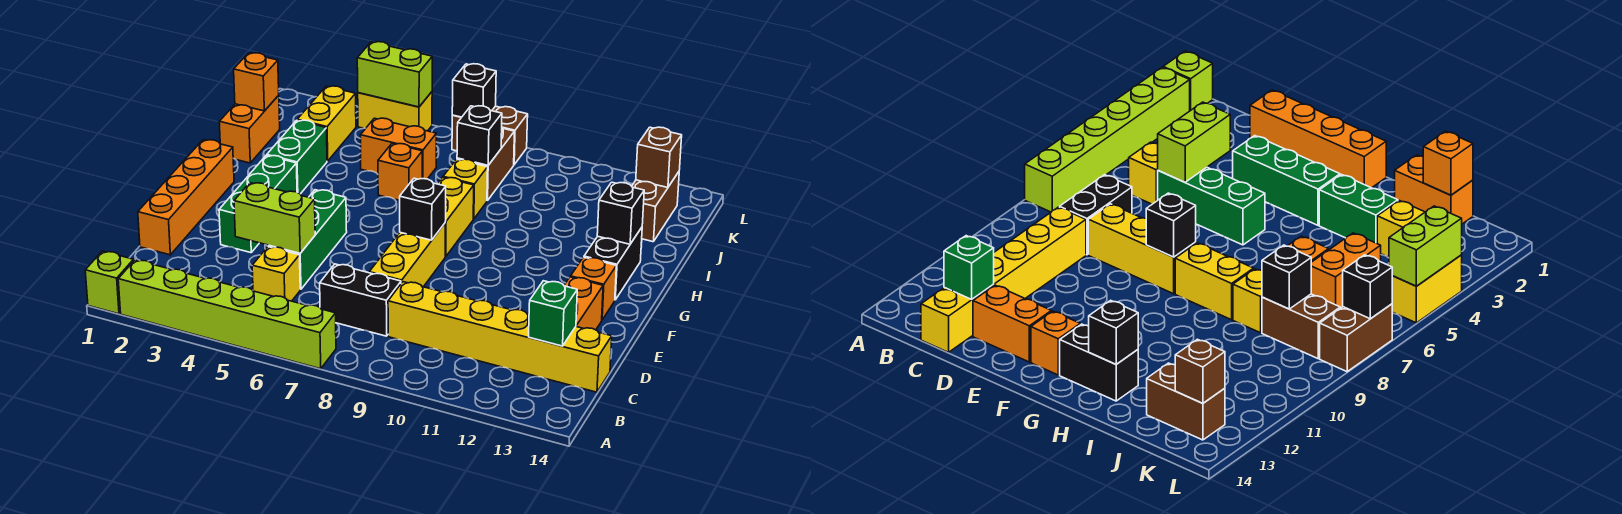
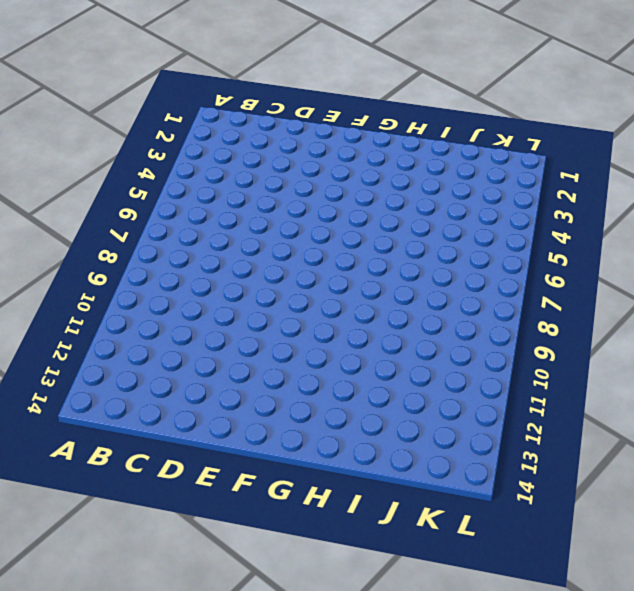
none -> lime brick A1 level 1
none -> lime brick A2:A7 level 1
none -> yellow brick C5 level 1
none -> black brick C7:C8 level 1

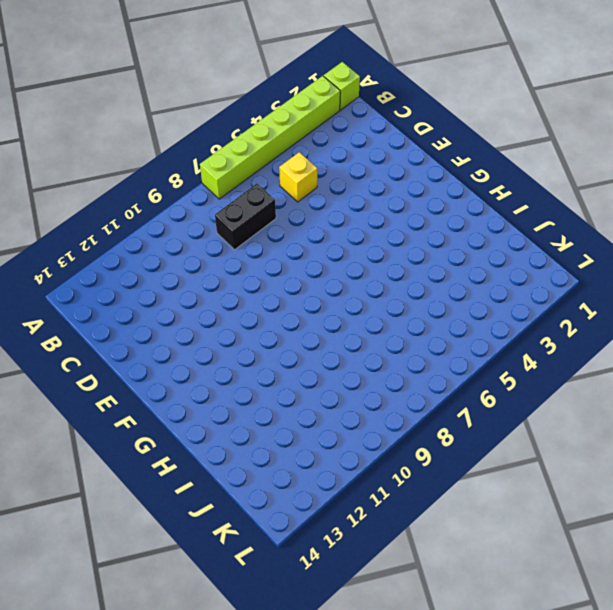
none -> yellow brick C9:C14 level 1
none -> orange brick D1:G1 level 1
none -> green brick D5:F5 level 1
none -> yellow brick D8:F8 level 1

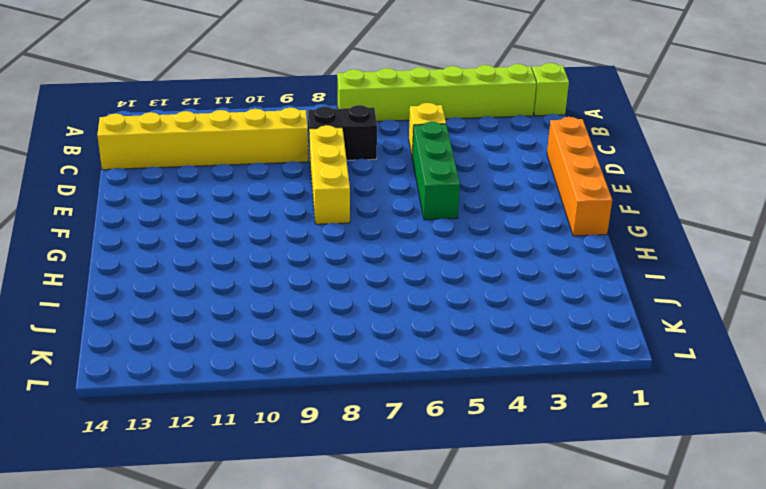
none -> orange brick D13:E13 level 1
none -> green brick E3:G3 level 1
none -> orange brick F13 level 1
none -> yellow brick G8:H8 level 1

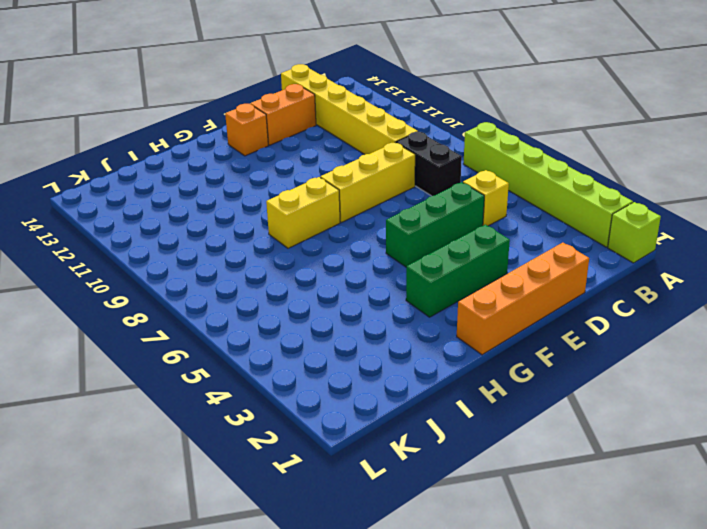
none -> black brick G13:H13 level 1
none -> green brick H3:I3 level 1
none -> orange brick I1:J1 level 1
none -> orange brick I6 level 1

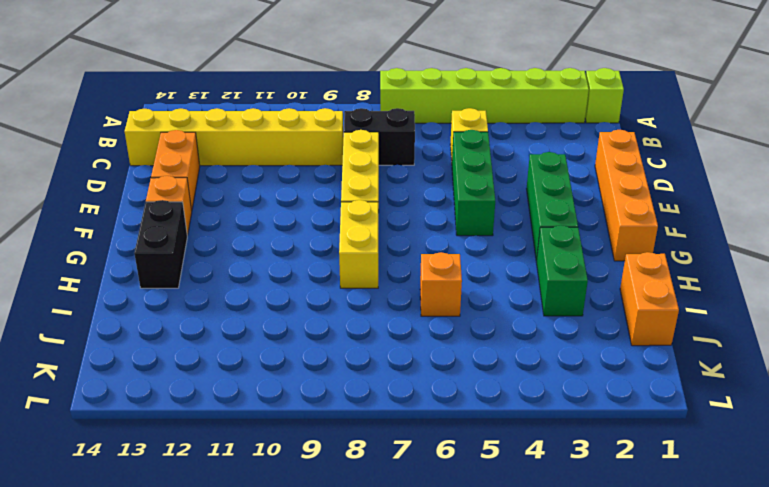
none -> yellow brick I8 level 1
none -> yellow brick J3:K3 level 1
none -> orange brick J5:J6 level 1
none -> brown brick J8:K8 level 1

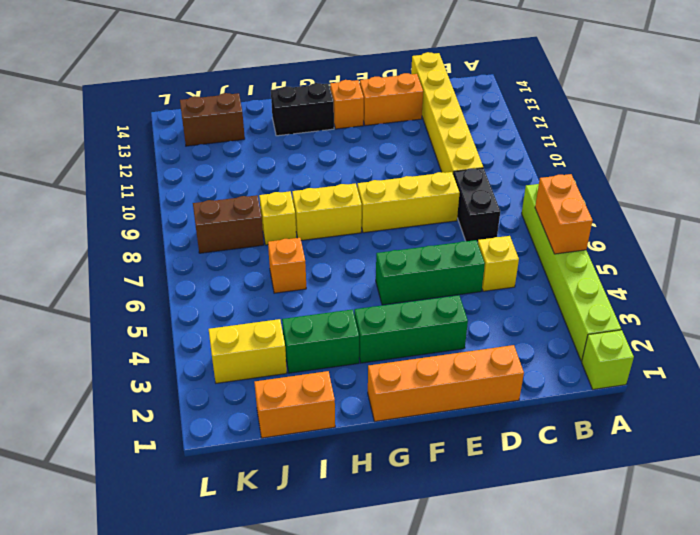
orange brick A5:A6 level 2 -> orange brick J5:J6 level 1
none -> yellow brick L4:L5 level 1
none -> brown brick L7:L8 level 1
none -> green brick C13 level 2
none -> lime brick D4:D5 level 2

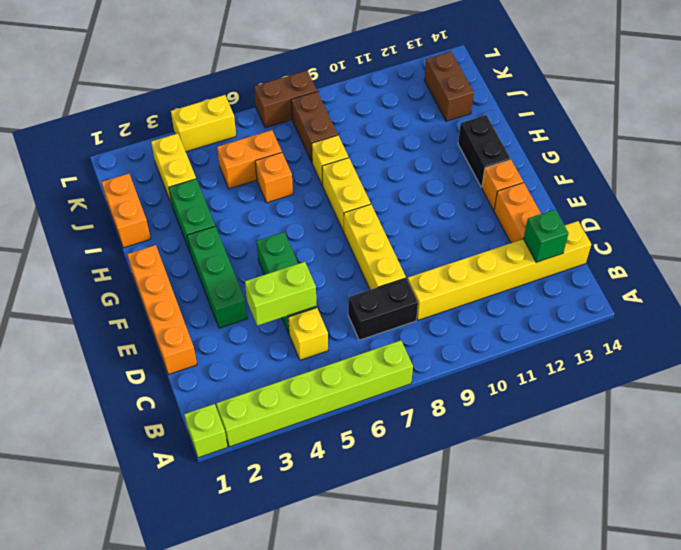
none -> black brick F8 level 2
none -> black brick H13 level 2
none -> orange brick J1 level 2
none -> black brick J8 level 2

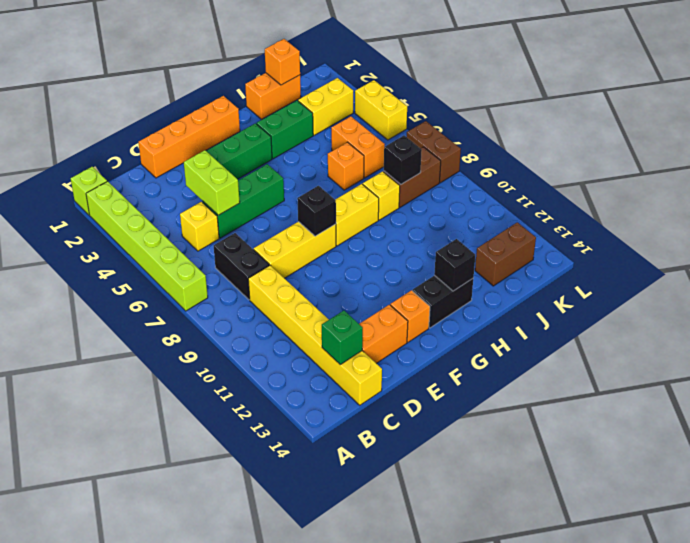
none -> brown brick K13 level 2
none -> lime brick L4:L5 level 2
none -> black brick L7 level 2

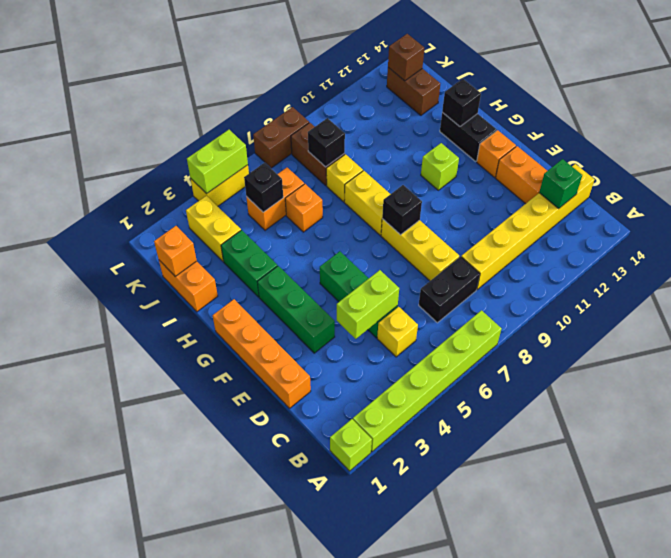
lime brick G11 level 1 -> none
black brick J5 level 2 -> black brick L7 level 2

